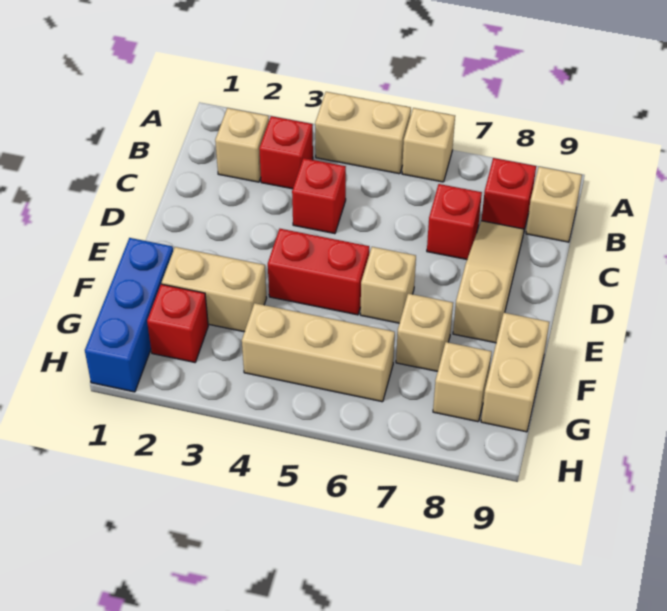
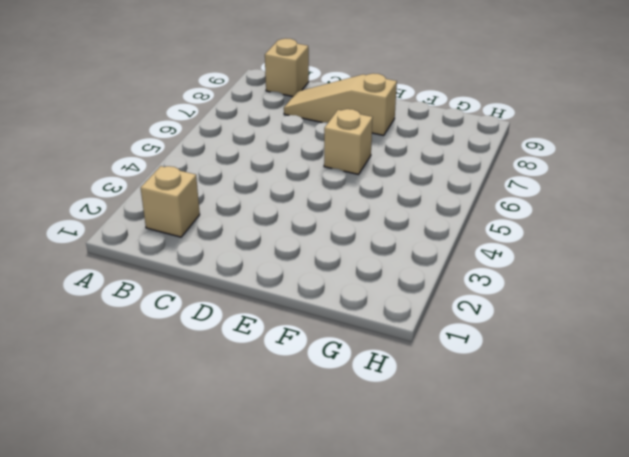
none -> tan brick A4:A5 level 1
none -> tan brick A6 level 1
none -> red brick B3 level 1

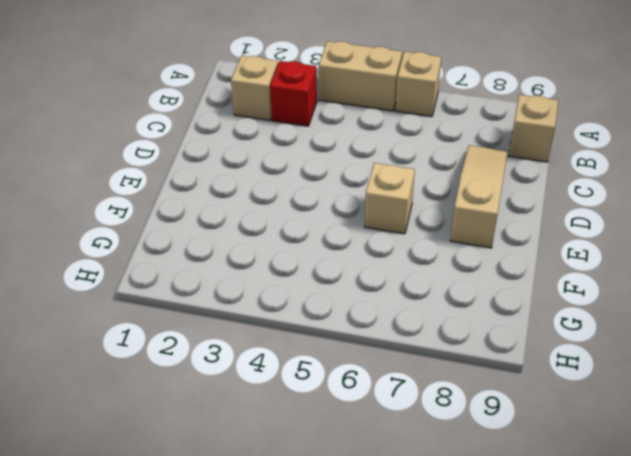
none -> red brick B8 level 1
none -> red brick C4 level 1
none -> red brick C7 level 1

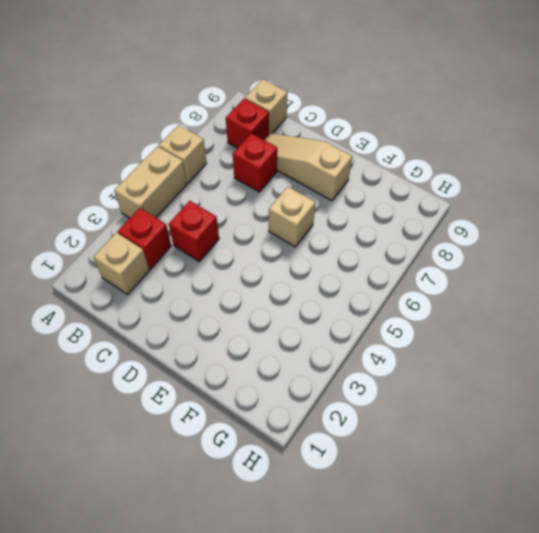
none -> red brick E4:E5 level 1
none -> blue brick F1:H1 level 1
none -> tan brick F2:F3 level 1

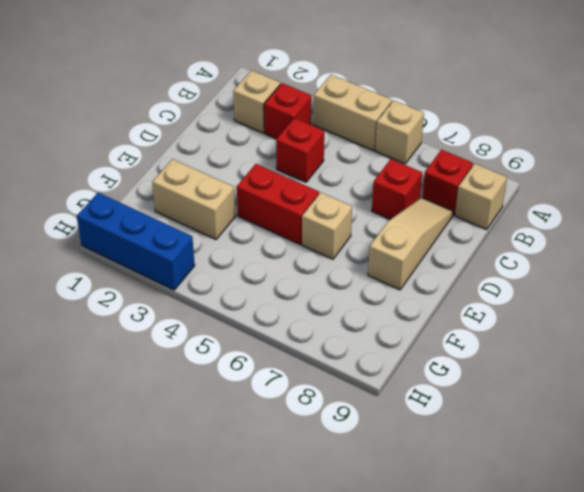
blue brick H1:H3 level 1 -> blue brick F1:H1 level 1
none -> tan brick F7 level 1
none -> tan brick F9:G9 level 1
none -> red brick G2 level 1

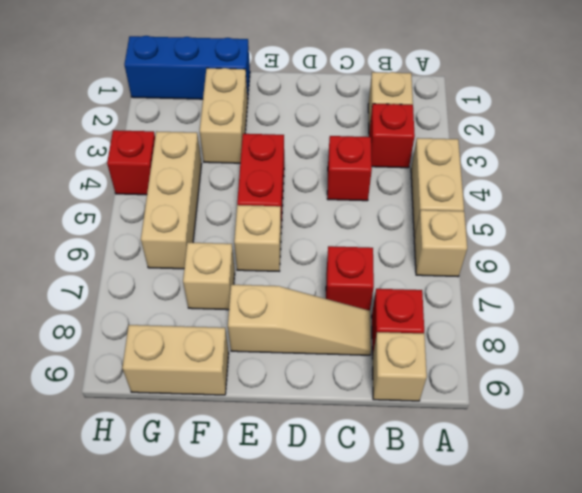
red brick H4 level 1 -> red brick G2 level 1
none -> tan brick G8 level 1

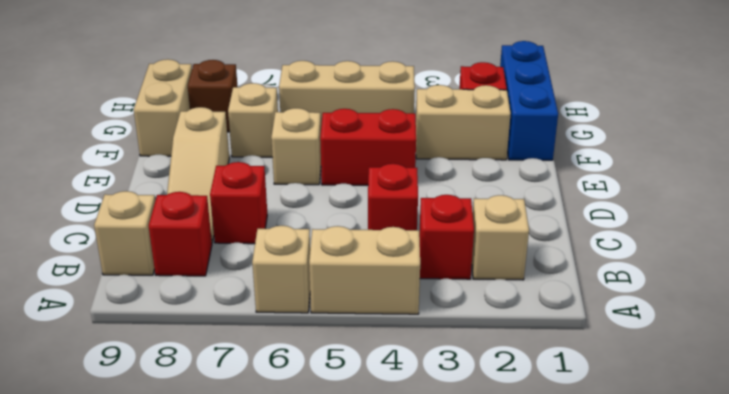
brown brick G8 level 1 -> tan brick G8 level 1

